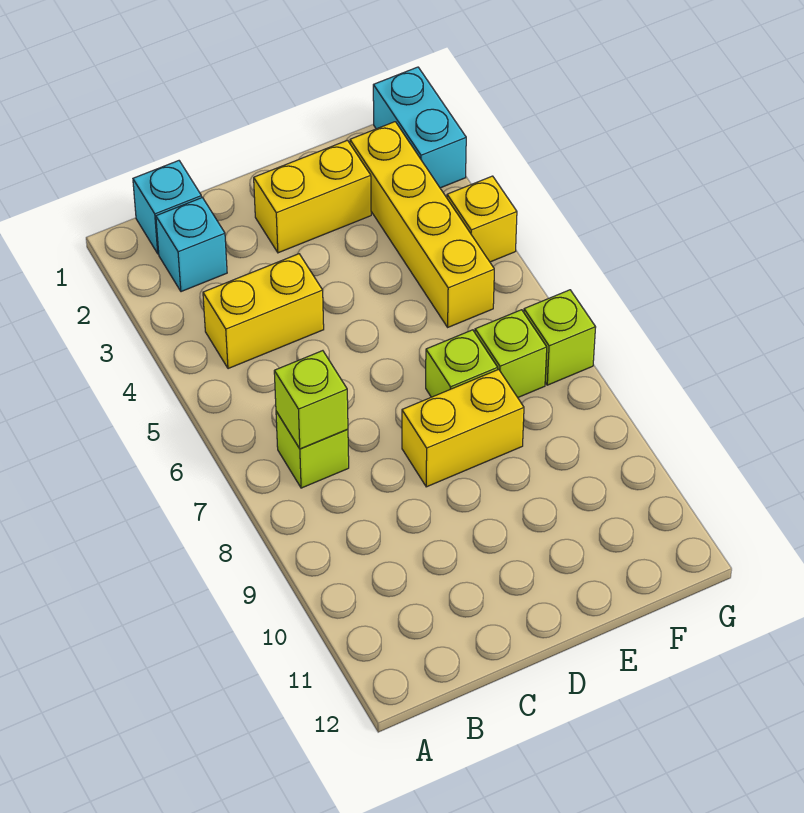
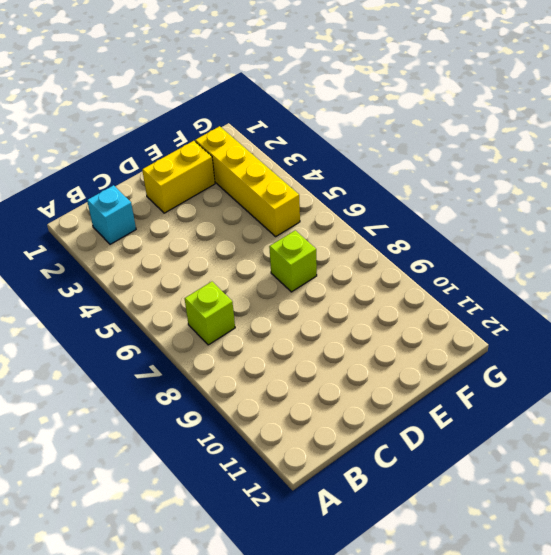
none -> cyan brick B1 level 1
none -> yellow brick B4:C4 level 1
none -> yellow brick D8:E8 level 1

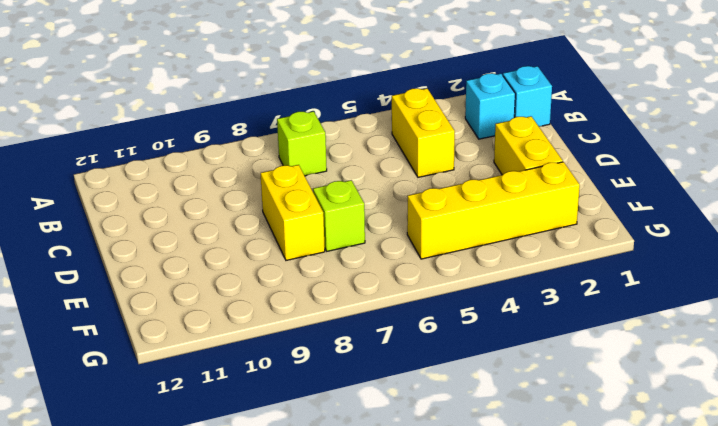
none -> lime brick F7 level 1
none -> cyan brick G1:G2 level 1
none -> yellow brick G4 level 1

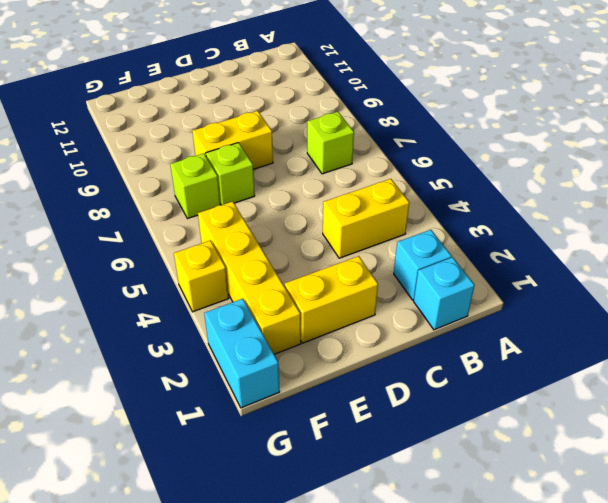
none -> lime brick G7 level 1
none -> lime brick B7 level 2

